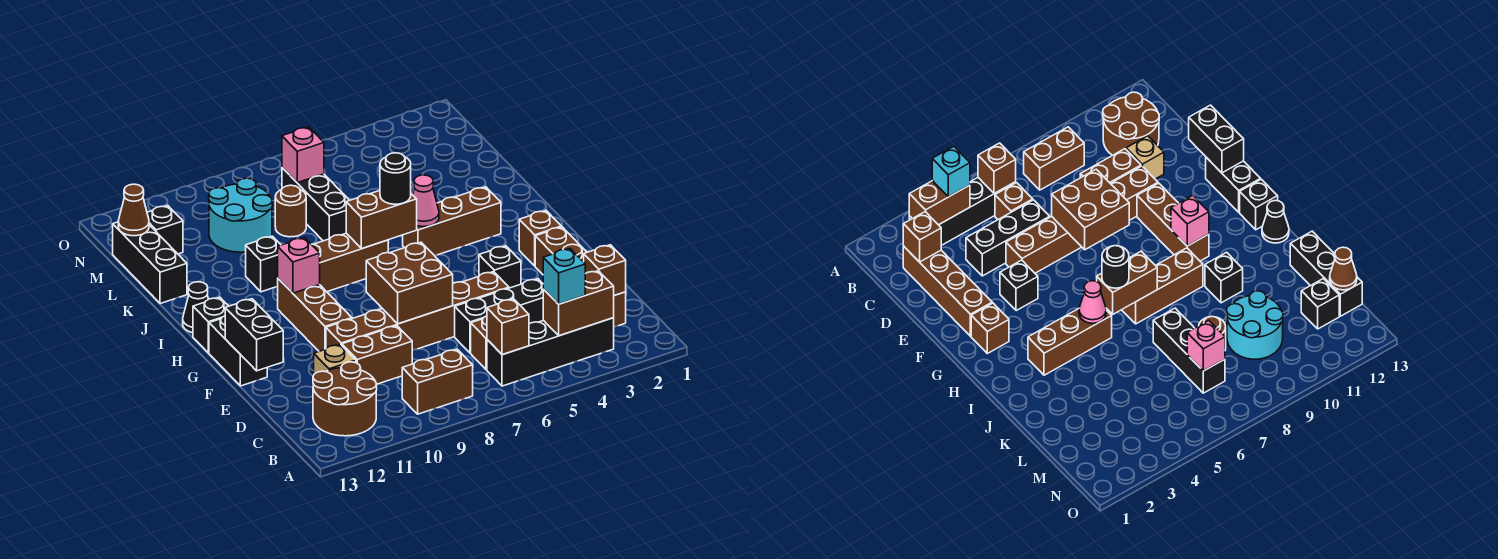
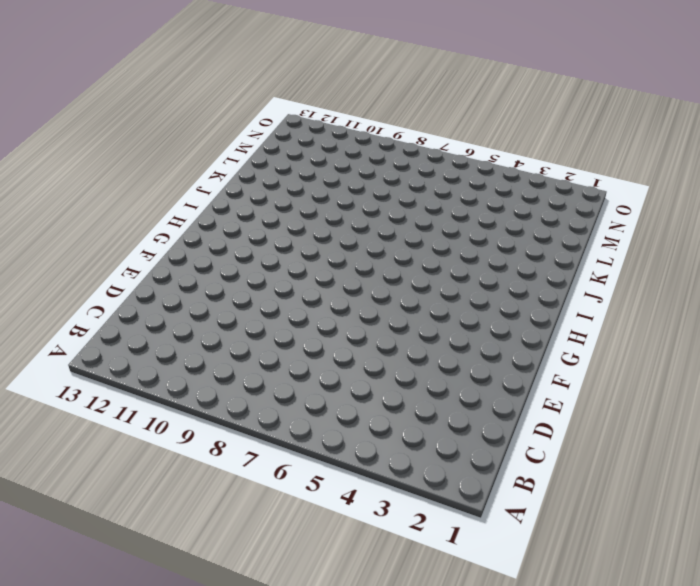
none -> black brick B3:B6 level 1
none -> brown brick B8:B9 level 1
none -> brown round brick B11:C12 level 1
none -> brown brick C2:F2 level 1

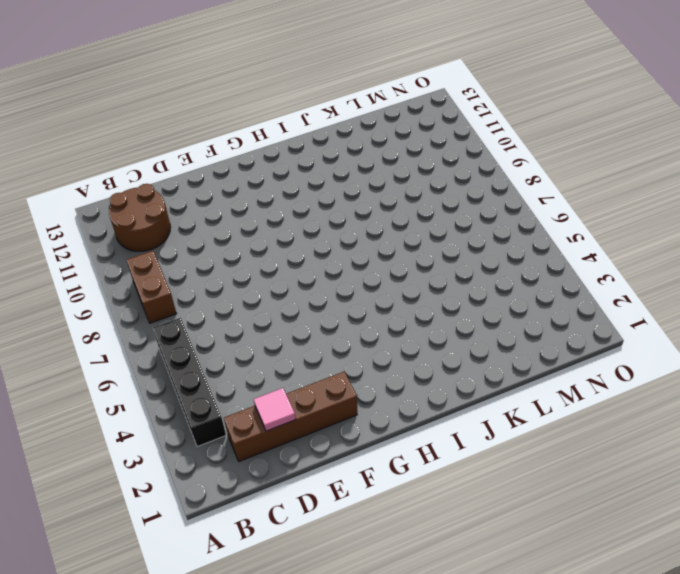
pink tile D2 level 2 -> none
none -> brown brick C6 level 1
none -> black brick D4:D6 level 1
none -> brown brick D9:D10 level 1
none -> tan brick D11 level 1

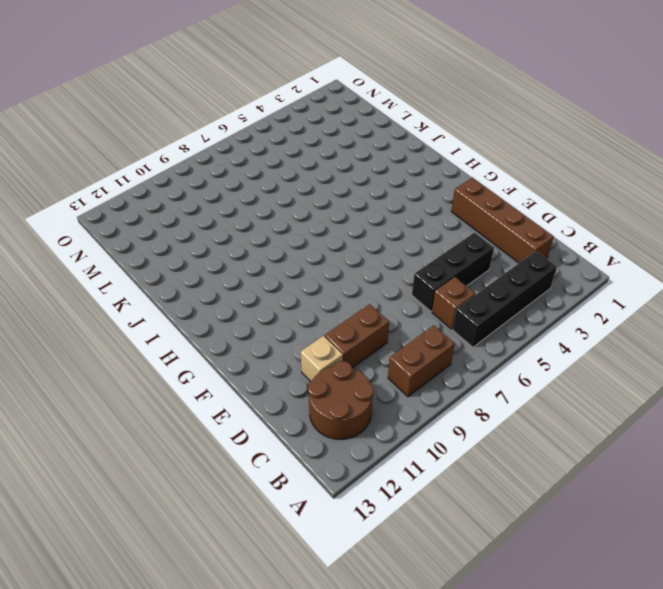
none -> brown brick E5:E10 level 1
none -> black brick F4 level 1
none -> brown brick F10:H10 level 1
none -> black brick F13:G13 level 1

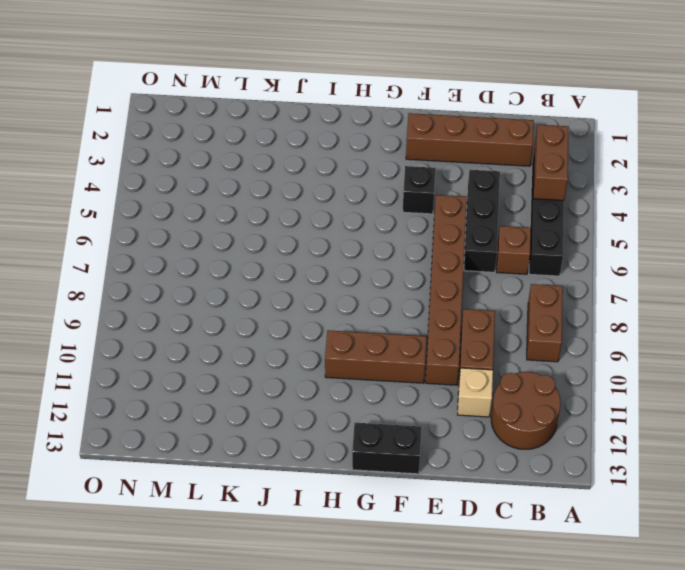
none -> brown brick G2 level 1
none -> black brick H13 level 1
none -> brown brick I3:I5 level 1
none -> brown brick I7:I9 level 1

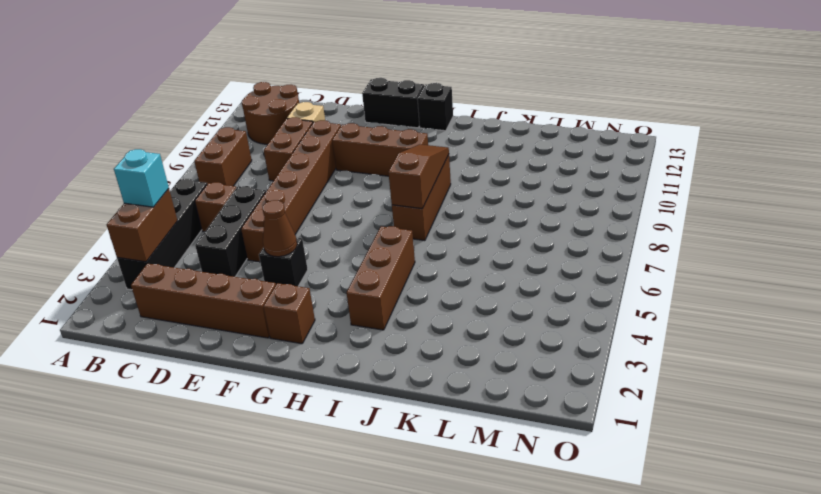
brown cone F4 level 2 -> brown cone M13 level 2
brown slope I7:I9 level 2 top 7 -> brown brick I6:I7 level 2
none -> black cone I13 level 1
none -> black brick J10 level 1
none -> black brick K7:M7 level 1
none -> black brick K13:M13 level 1

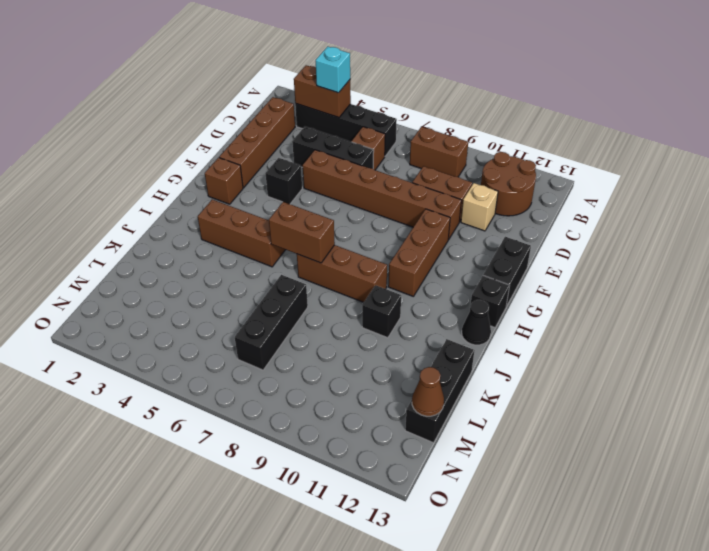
none -> brown round brick L8 level 1
none -> cyan round brick L9:M10 level 1
none -> black brick M12 level 1
none -> brown brick B6 level 2

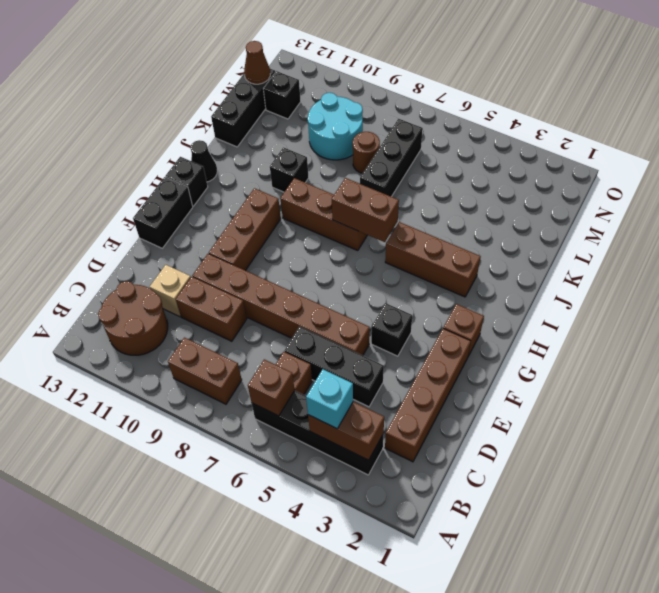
none -> brown brick C2 level 2
none -> brown brick E7:F8 level 2
none -> black brick E13:F13 level 2
none -> pink brick H10 level 2

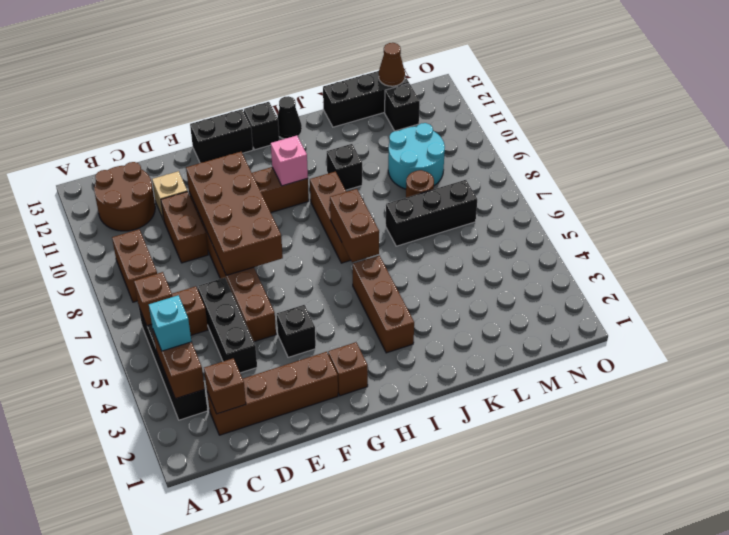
brown brick E7:F10 level 2 -> brown brick E7:F8 level 2
none -> black brick E13:F13 level 2
none -> pink cone I5 level 2
none -> pink brick M7 level 2
none -> black round brick I6 level 3

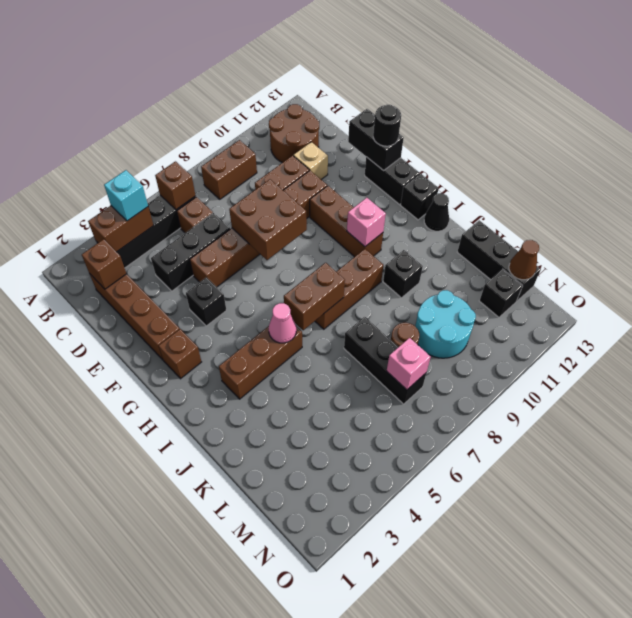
black round brick F13 level 3 -> black round brick I6 level 3

